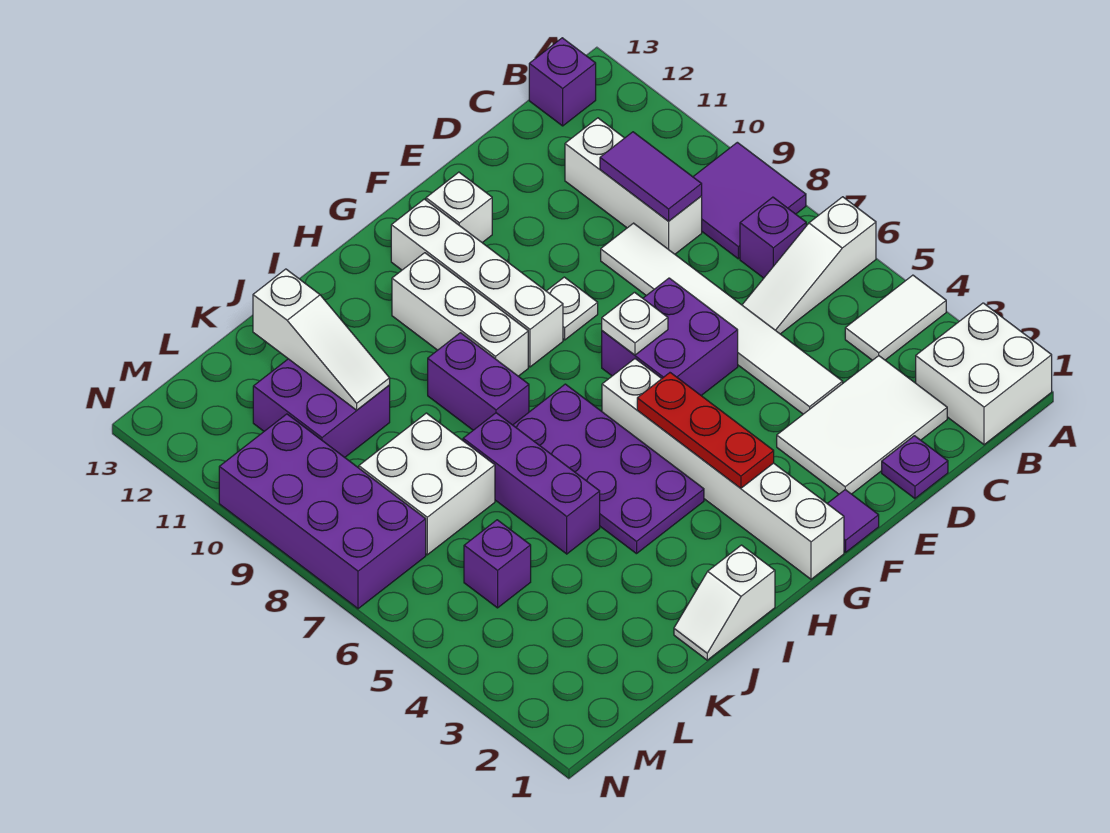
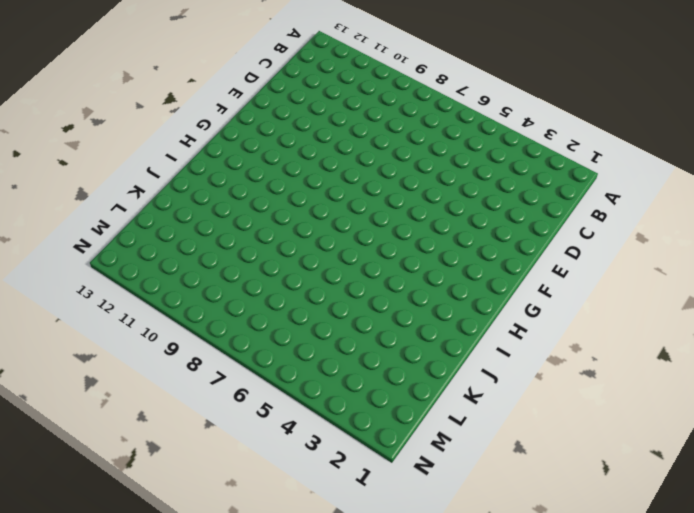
none -> white brick A1:B2 level 1
none -> white tile A4:B4 level 1
none -> white slope A6:C6 level 1 top A

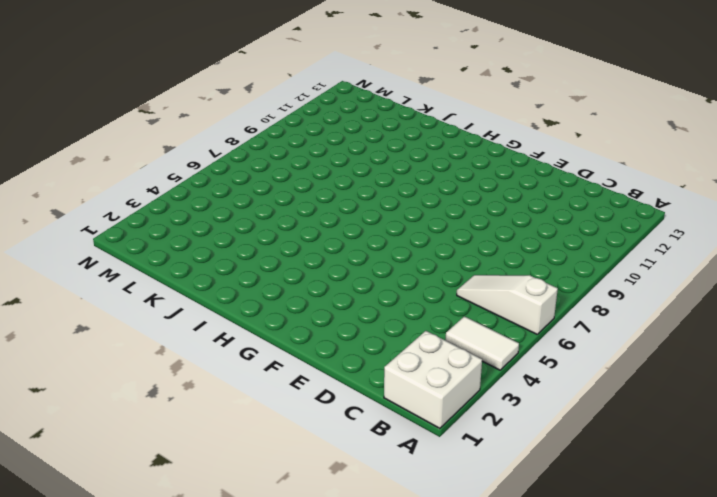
none -> purple tile A8:B9 level 1
none -> purple brick B7 level 1
none -> purple brick B13 level 1

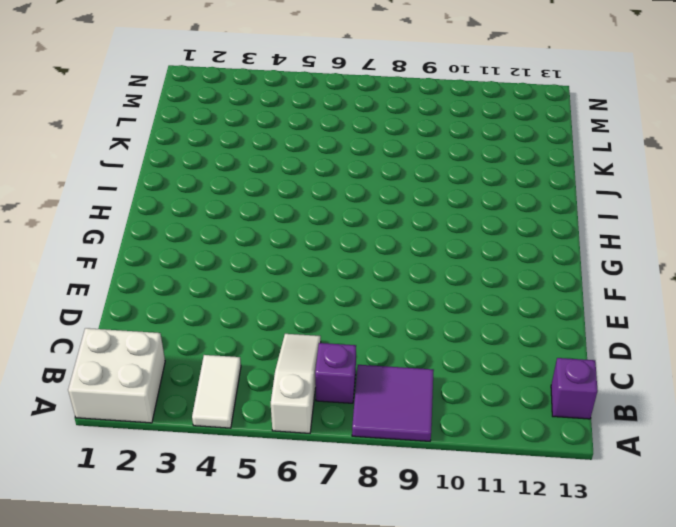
none -> white tile C2:E3 level 1
none -> white brick C9:C11 level 1
none -> purple plate D1 level 1

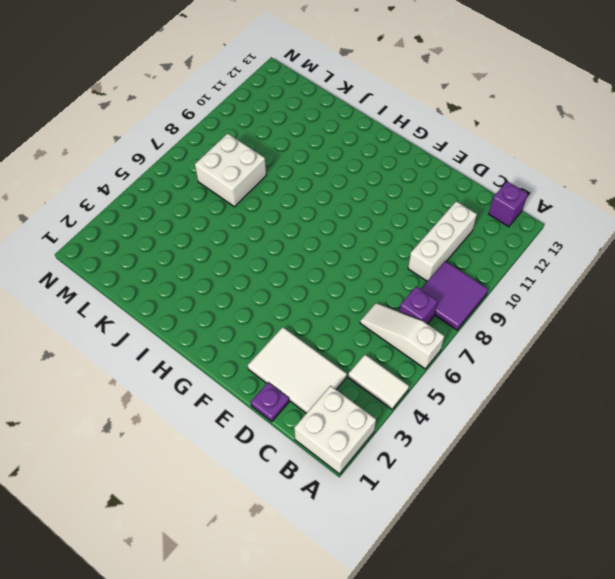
none -> white tile D4:D9 level 1
none -> purple brick E6:F7 level 1
none -> purple tile F1 level 1

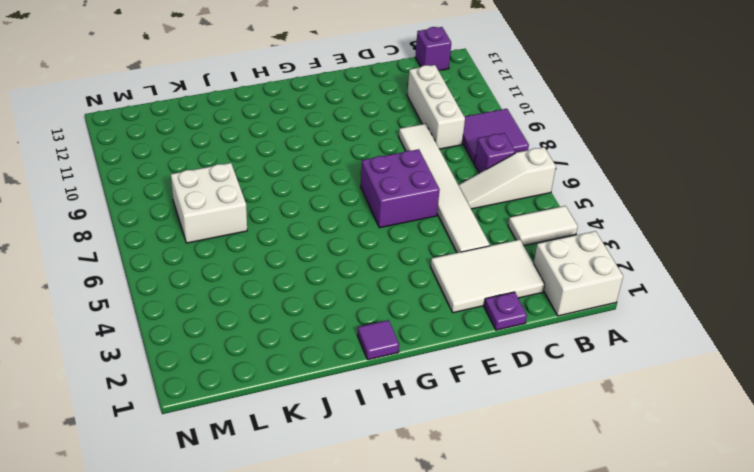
purple tile H1 level 1 -> purple tile F1 level 1
none -> white plate F9 level 1
none -> white brick F12 level 1
none -> white brick G1:G6 level 1

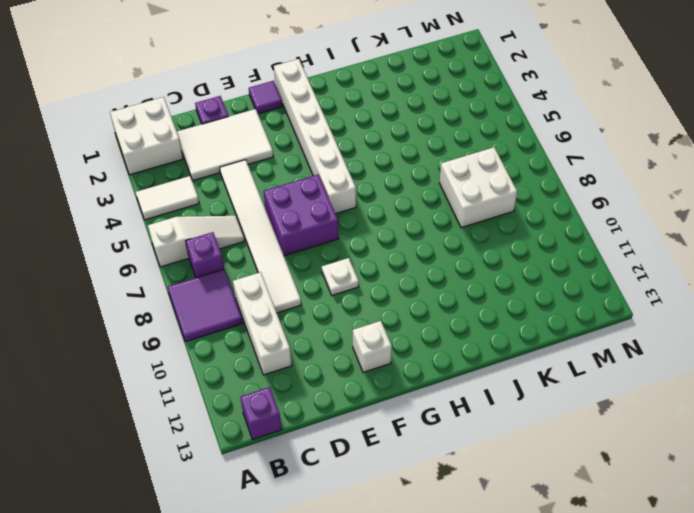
none -> white brick G9:G12 level 1
none -> purple plate H4:I7 level 1
none -> white brick H9:H11 level 1

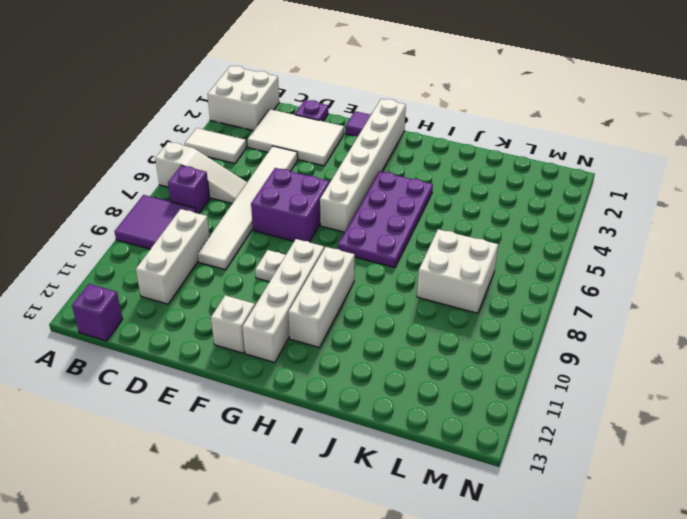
none -> white slope I1:J1 level 1 top I
none -> purple brick I8:I9 level 1
none -> purple brick J5:J7 level 1

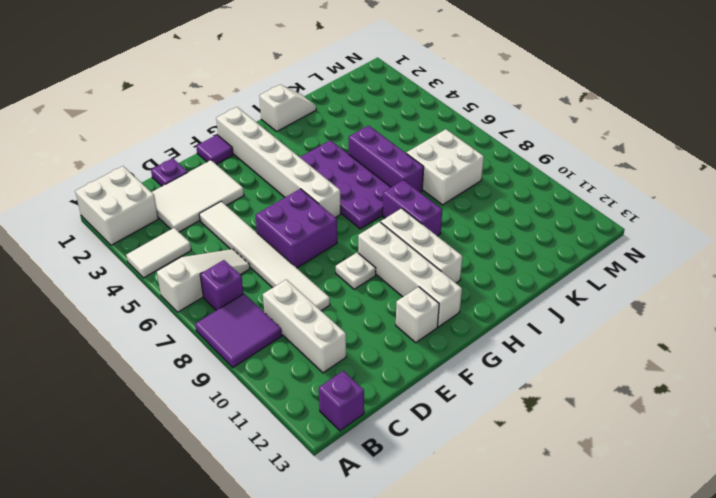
none -> purple brick K10:L11 level 1
none -> purple brick L5 level 1
none -> purple brick M7:N10 level 1

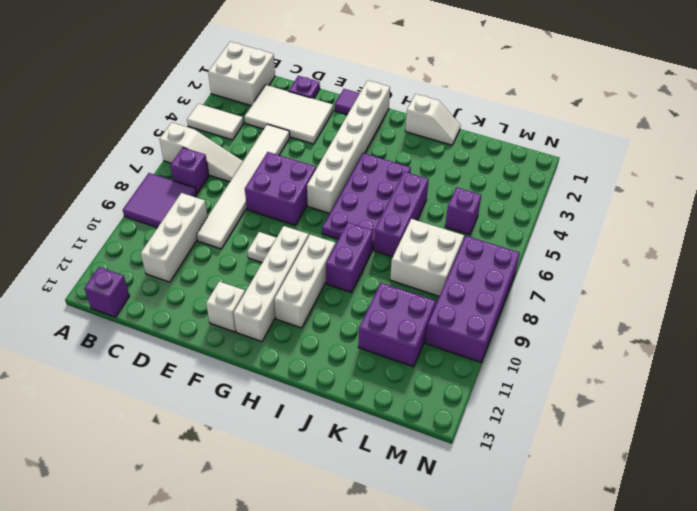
none -> purple tile C9:C10 level 2
none -> white plate F7 level 2
none -> red plate G3:G5 level 2

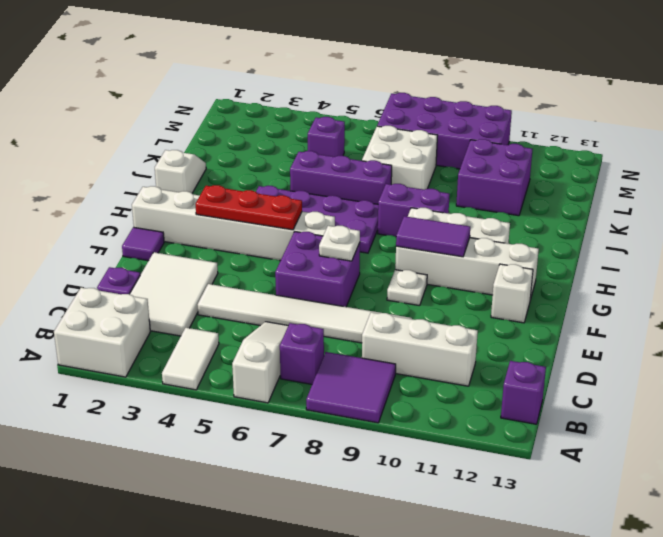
purple tile G9:G10 level 2 -> purple tile C9:C10 level 2
none -> white slope K10:K12 level 2 top 12

